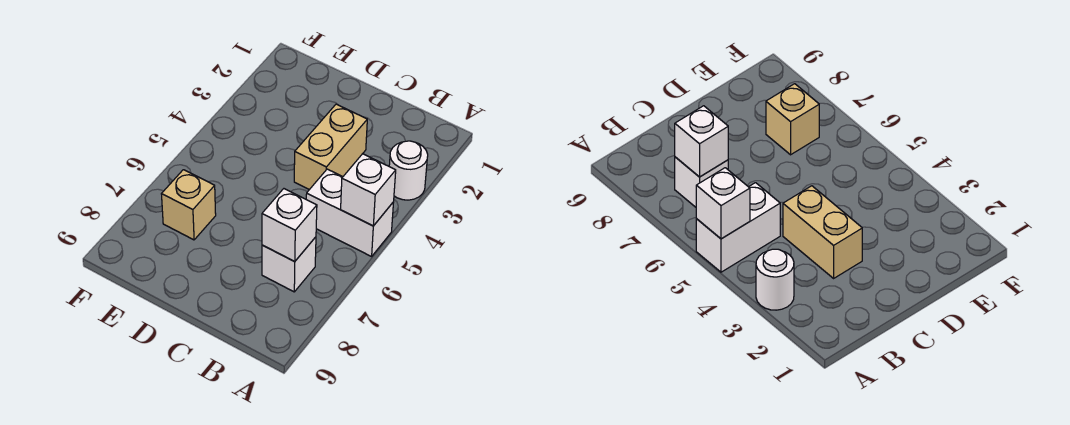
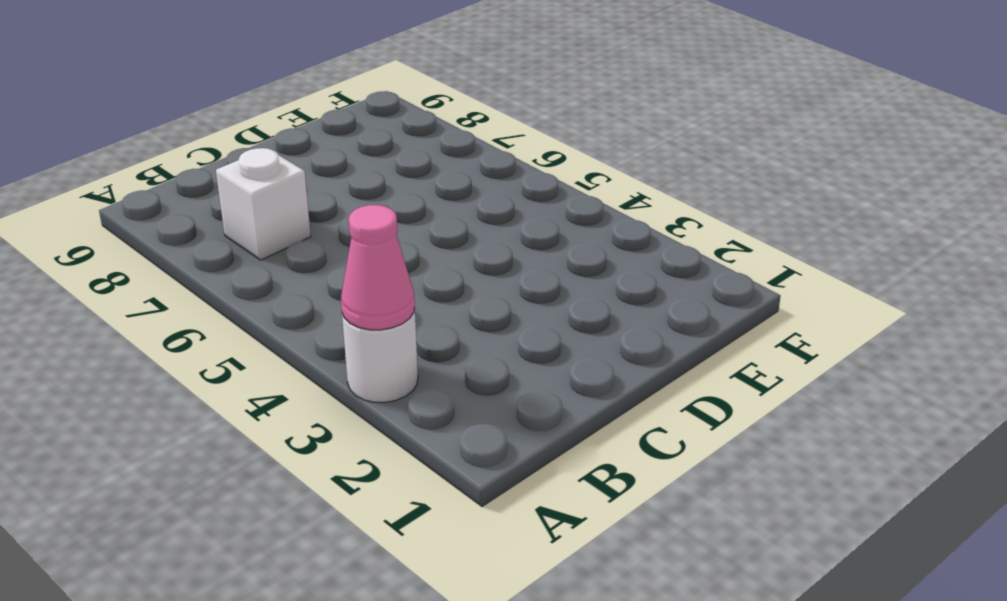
pink cone A3 level 2 -> none
none -> white brick A5:B5 level 1
none -> tan brick C3:C4 level 1

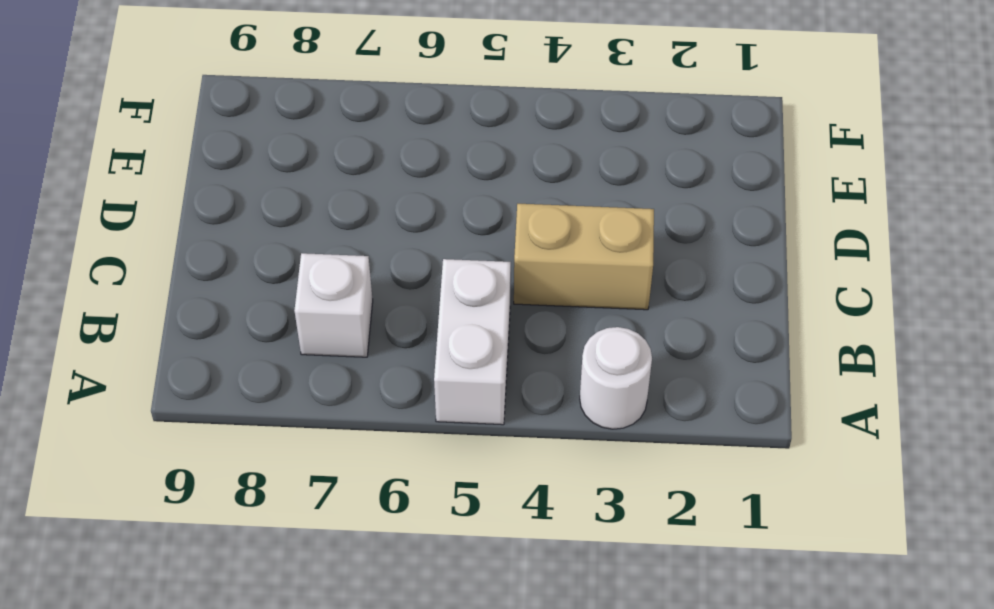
none -> tan brick E7 level 1
none -> white brick A5 level 2

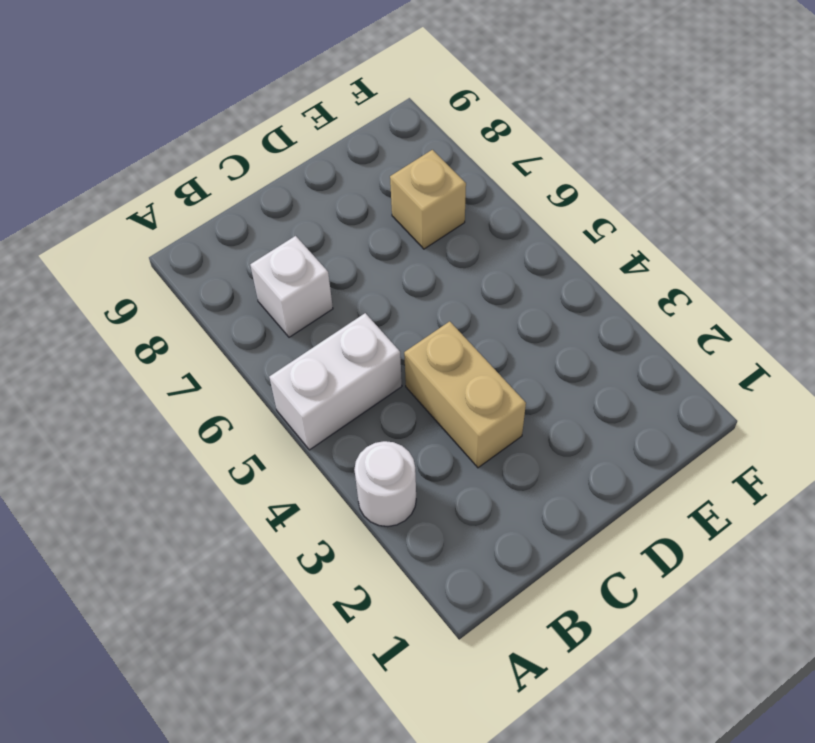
none -> white brick A5 level 2
none -> white brick B7 level 2

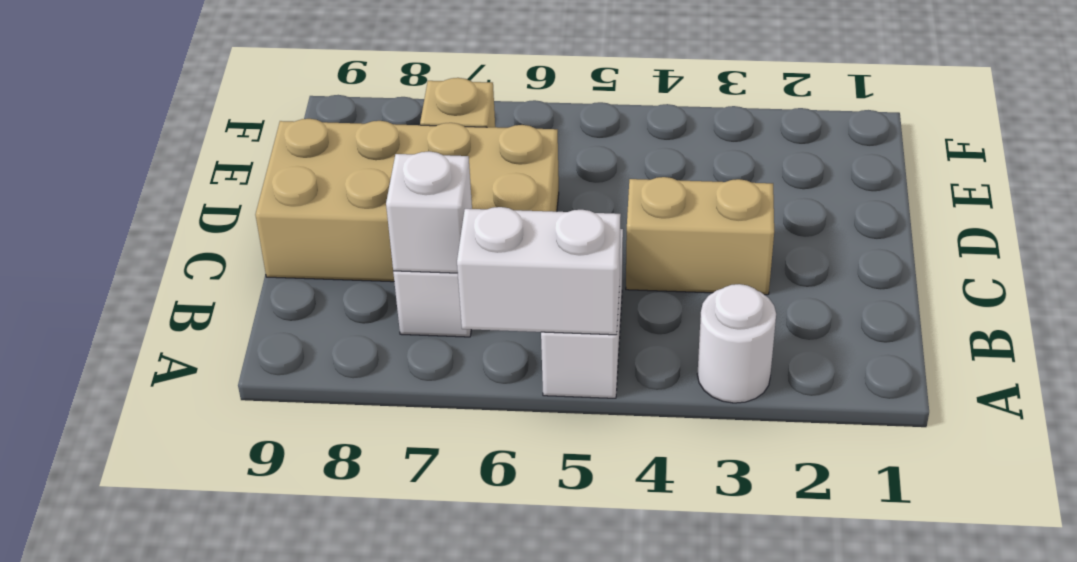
white brick A5:A6 level 2 -> white brick A5 level 2
tan brick C6:D9 level 1 -> none

